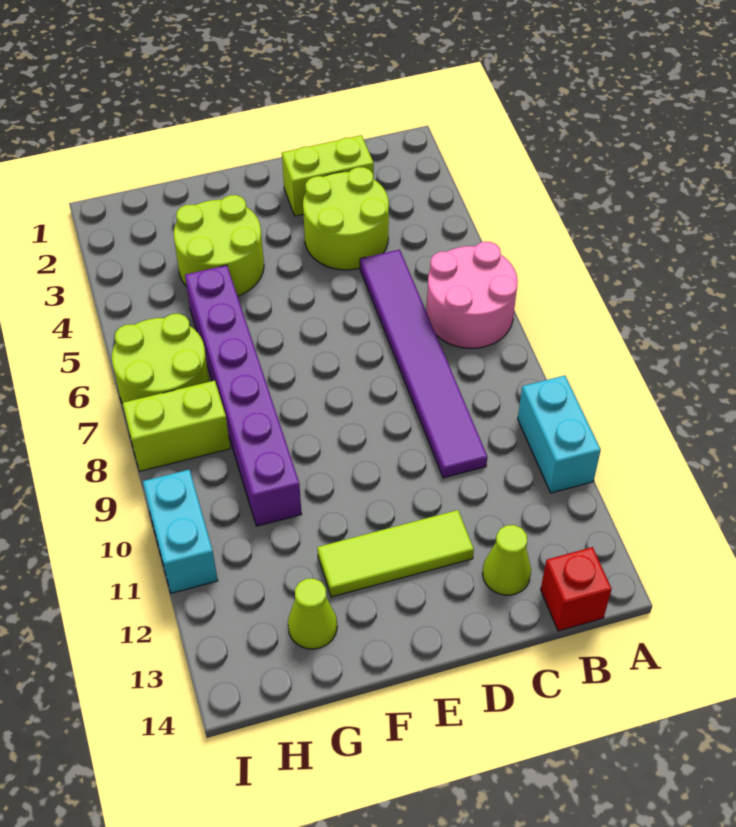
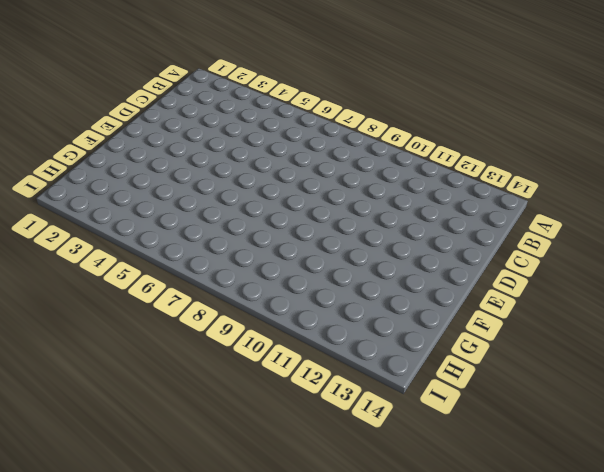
none -> pink round brick A6:B7 level 1
none -> cyan brick A10:A11 level 1
none -> red brick B14 level 1

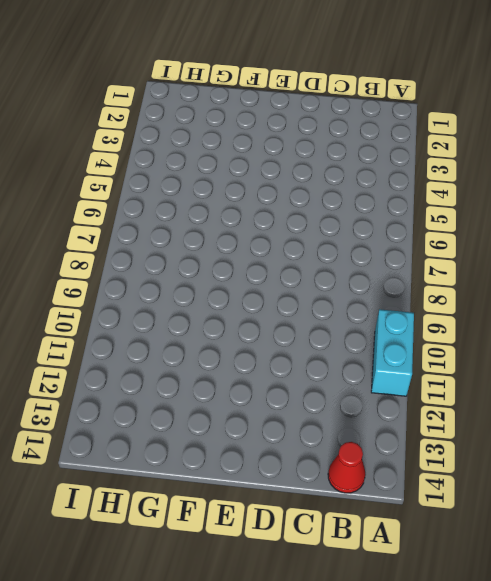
red cone B14 level 1 -> red brick B14 level 1
none -> pink round brick A6:B7 level 1
none -> lime brick C2:D2 level 1
none -> lime round brick C3:D4 level 1

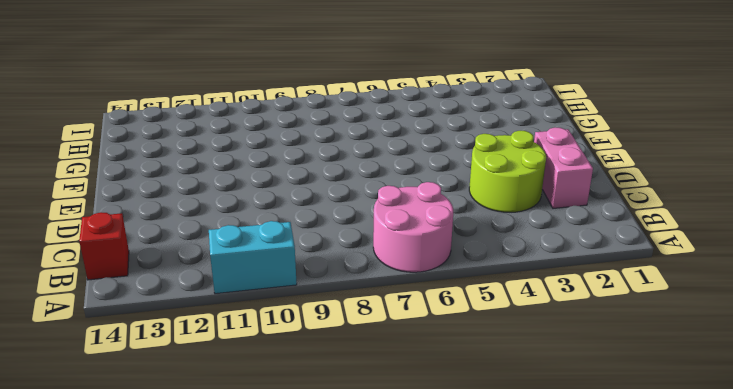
pink brick C2:D2 level 1 -> lime brick C2:D2 level 1
none -> purple tile C5:C10 level 1
none -> lime cone C13 level 1
none -> lime tile D12:F12 level 1

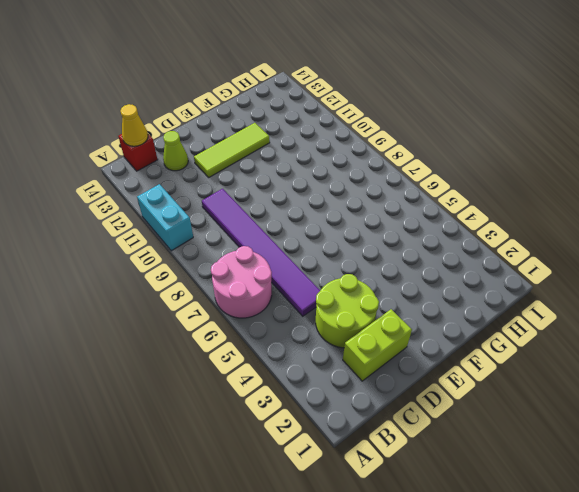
yellow cone B14 level 2 -> none
none -> lime round brick F3:G4 level 1
none -> purple brick G5:G10 level 1
none -> lime cone G13 level 1

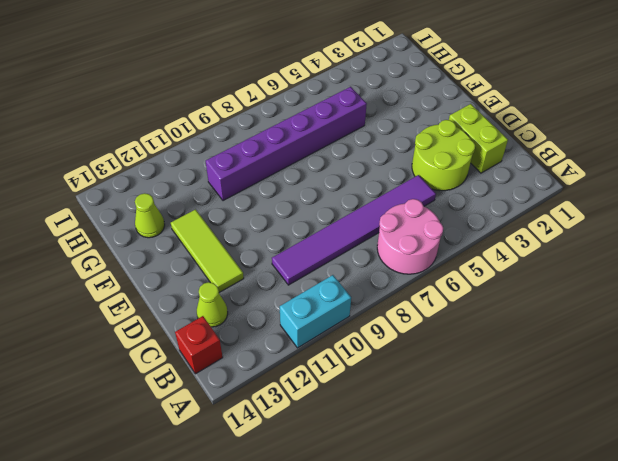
none -> lime round brick F3:G4 level 1
none -> lime round brick H6:I7 level 1
none -> lime brick H8:I8 level 1

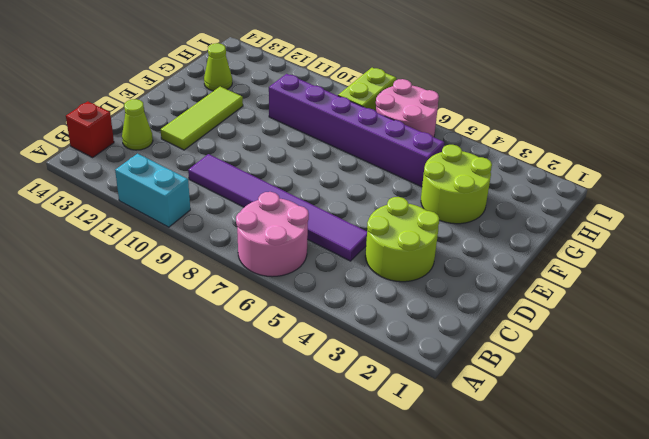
pink round brick H6:I7 level 1 -> lime round brick H6:I7 level 1
none -> lime brick C2:D2 level 1
none -> cyan brick I10:I11 level 1

